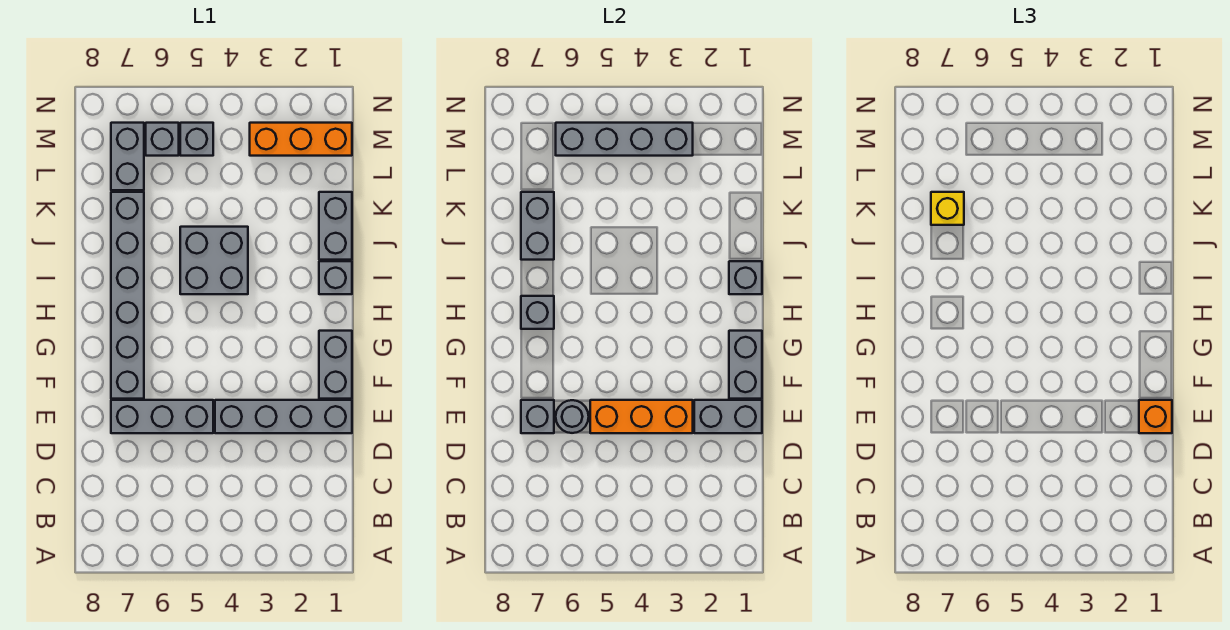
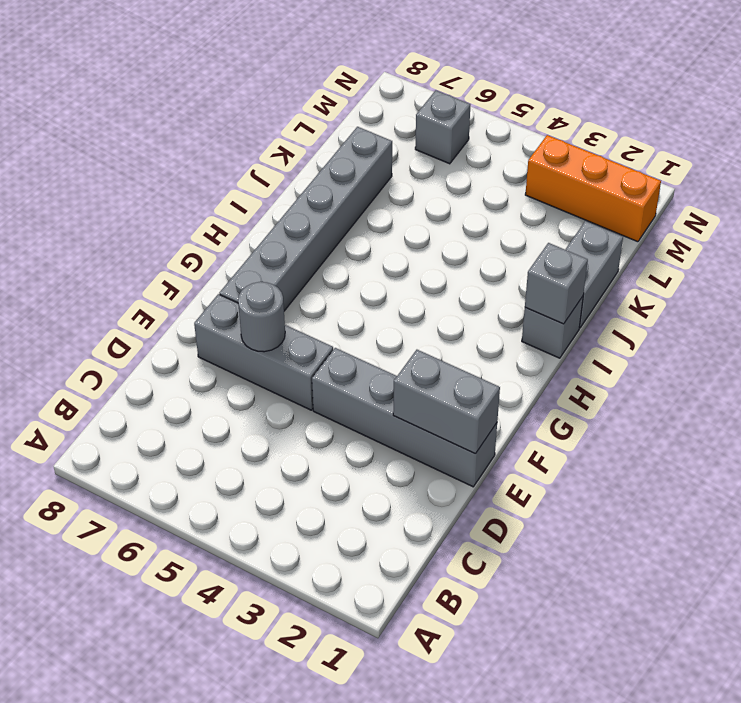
none -> grey brick F1:G1 level 1
none -> grey brick I4:J5 level 1
none -> grey brick L7:M7 level 1

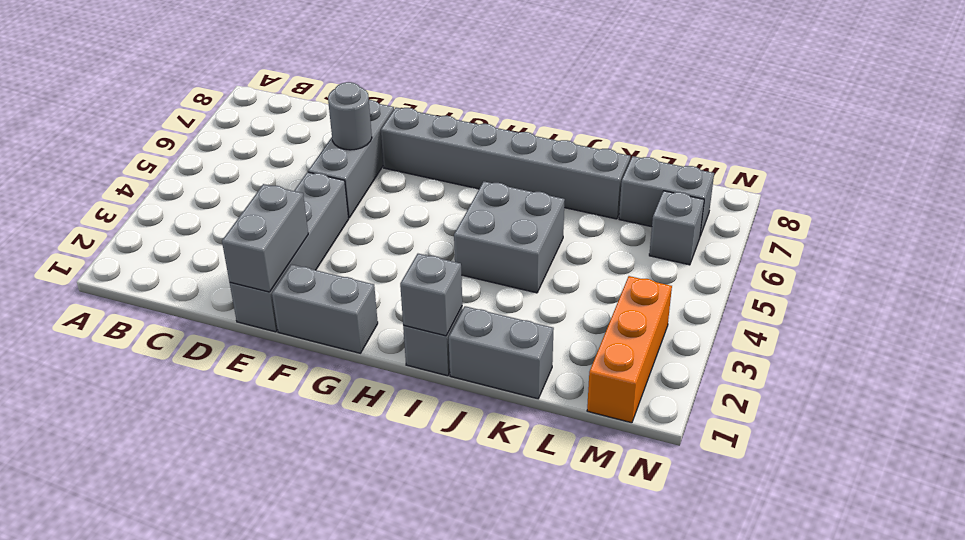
none -> grey brick M5 level 1
none -> orange brick E3:E5 level 2
none -> grey brick E7 level 2

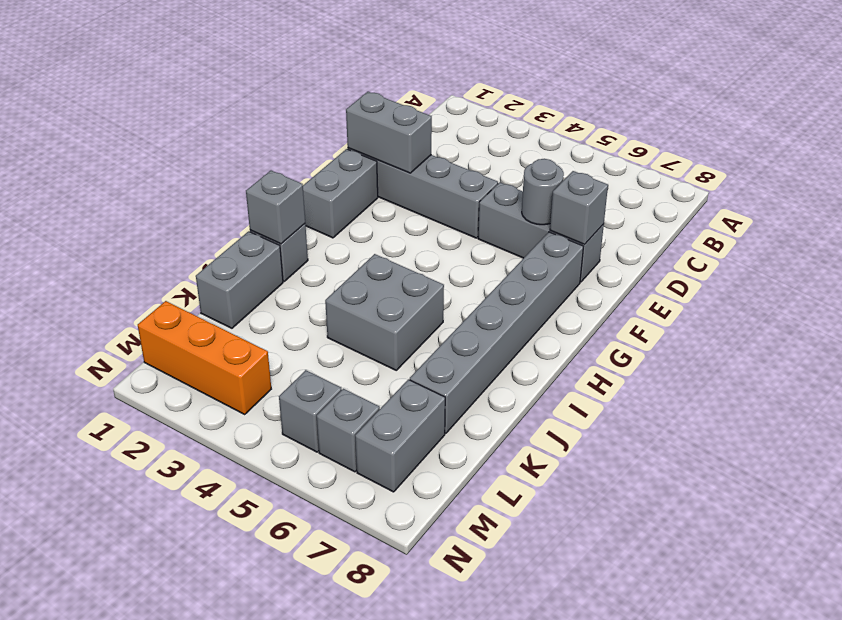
none -> orange brick E3:E5 level 2
none -> grey brick F1:G1 level 2
none -> grey brick H7 level 2

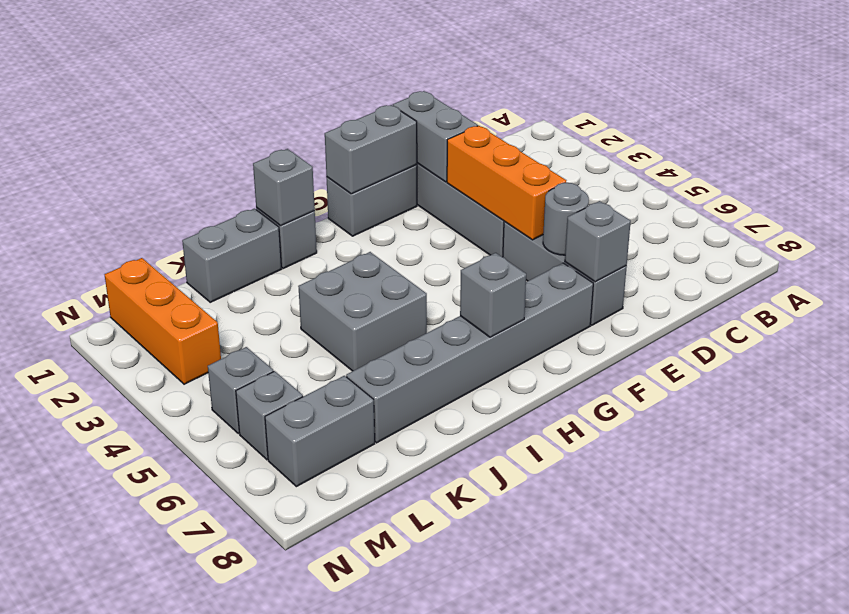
none -> grey brick J7:K7 level 2
none -> grey brick M3:M6 level 2
none -> orange brick E1 level 3

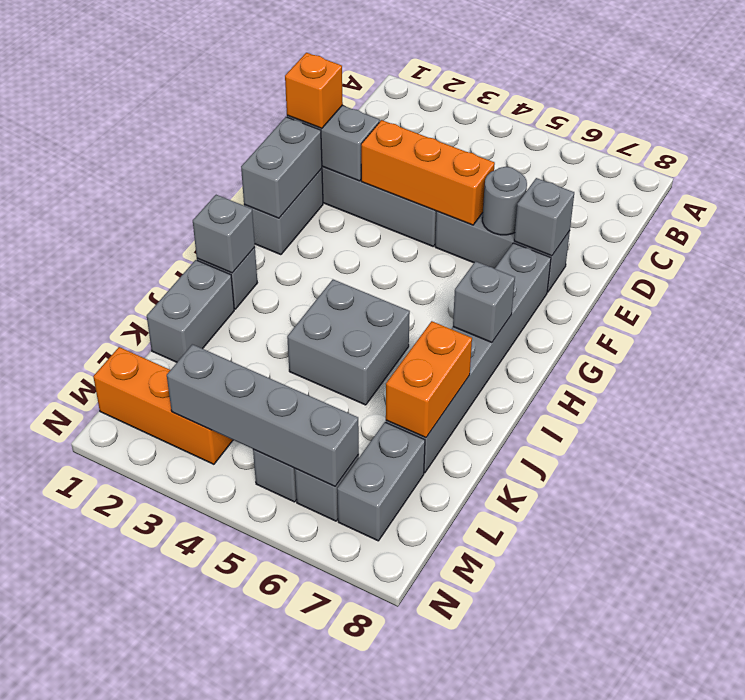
orange brick J7:K7 level 2 -> grey brick J7:K7 level 2
none -> yellow brick K7 level 3

